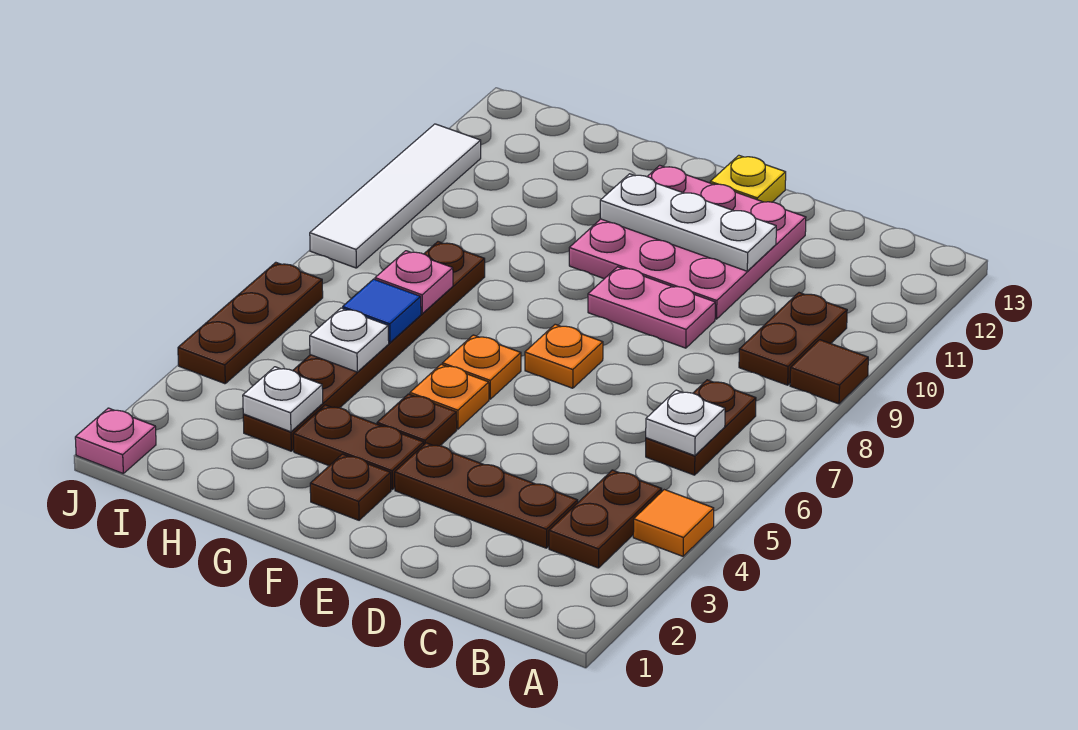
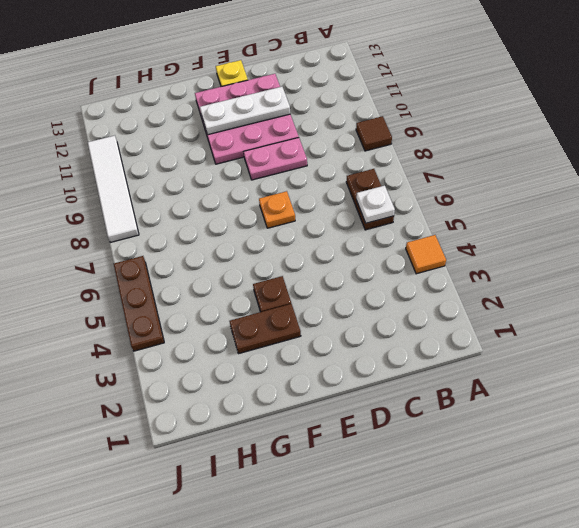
none -> brown plate B3:B4 level 1
none -> brown plate B9:B10 level 1
none -> brown plate C3:E3 level 1

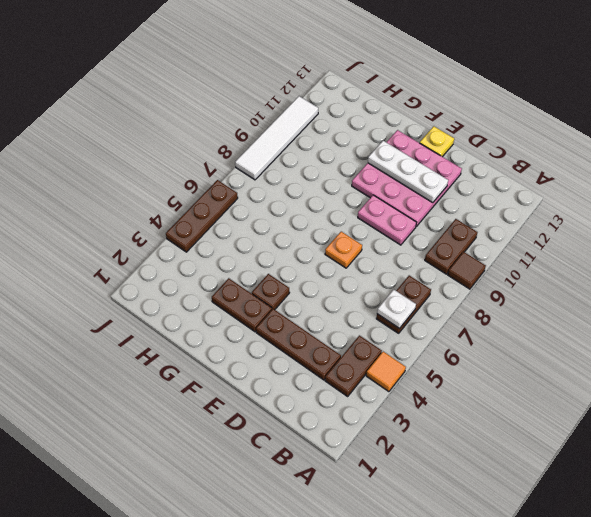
none -> brown plate F2 level 1
none -> orange plate F5 level 1
none -> orange plate F6 level 1

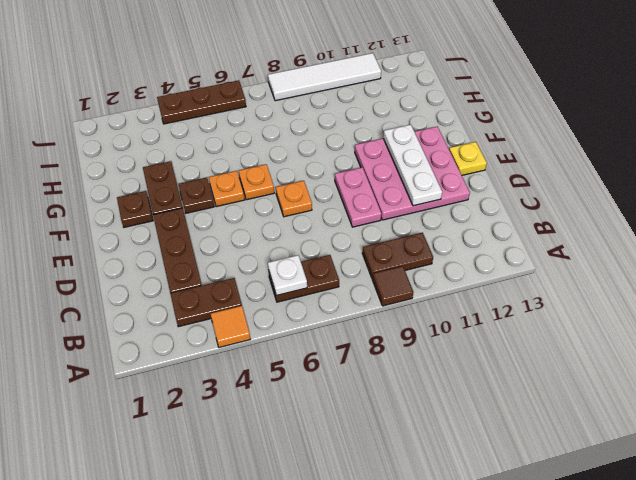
none -> brown plate H3:H8 level 1
none -> pink plate J1 level 1
none -> white plate H3 level 2

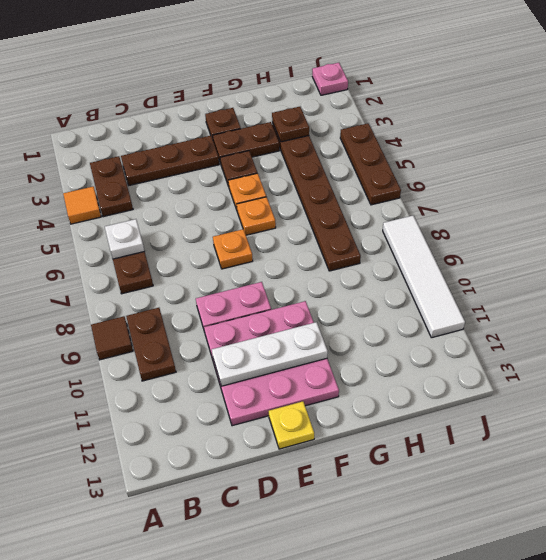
brown plate H3 level 2 -> white plate H3 level 2
none -> white plate H5 level 2
none -> blue tile H6 level 2
none -> pink plate H7 level 2

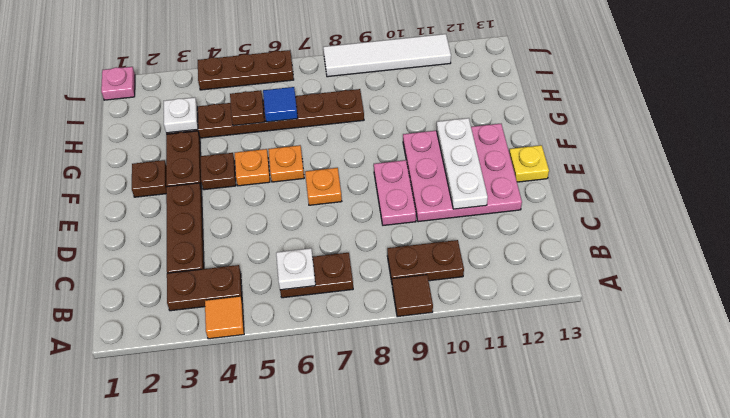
brown plate H5 level 2 -> white plate H5 level 2
none -> pink plate H7 level 2

